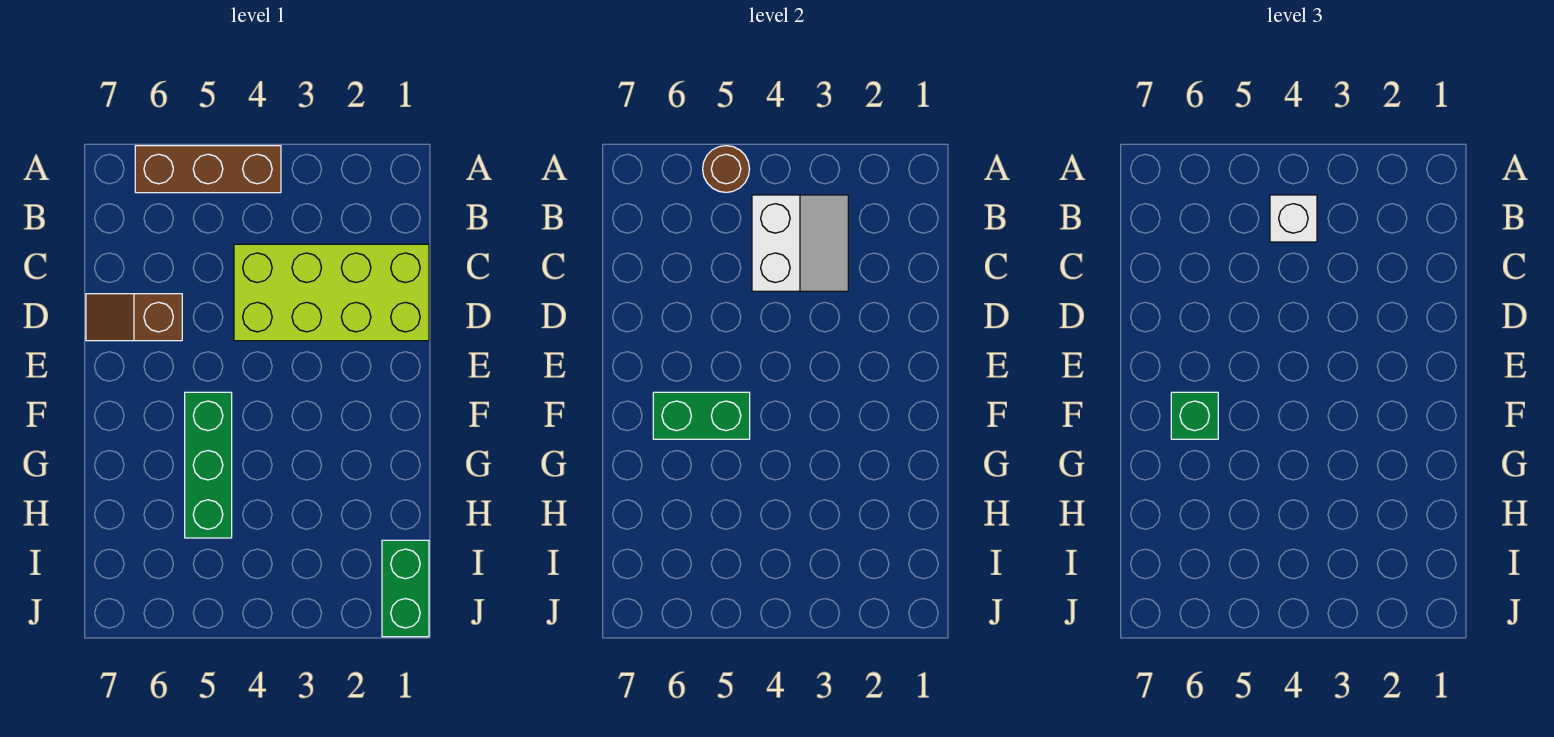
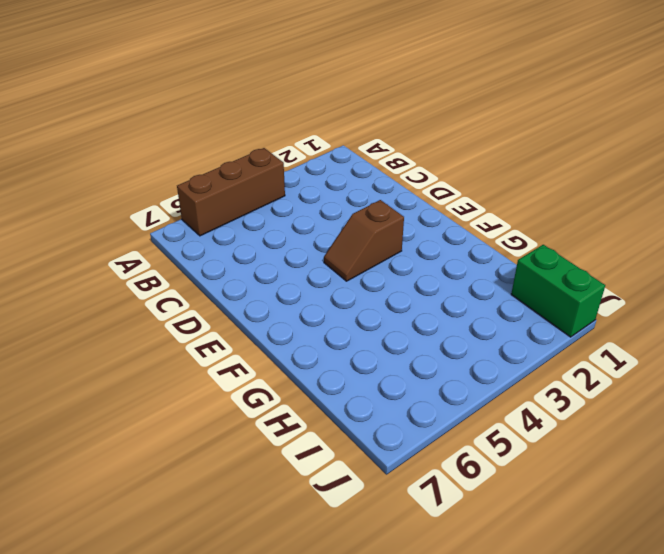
brown slope E3:E4 level 1 top 3 -> brown slope D6:D7 level 1 top 6
none -> lime brick C1:D4 level 1
none -> green brick F5:H5 level 1

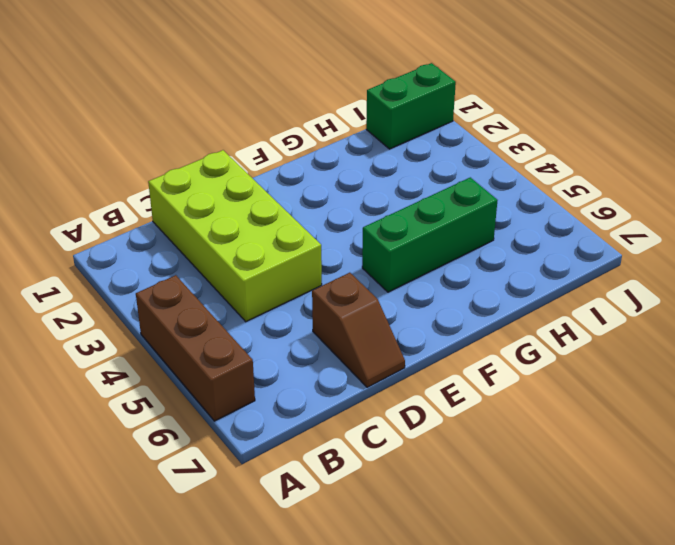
none -> brown round brick A5 level 2
none -> white slope B3:C4 level 2 top 4

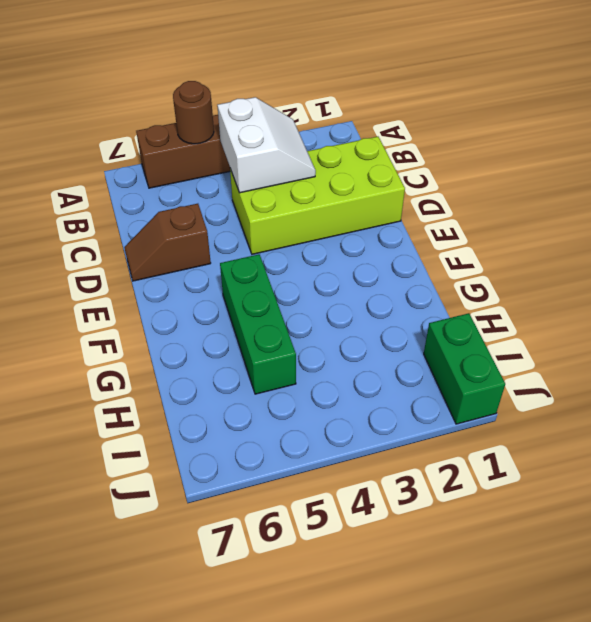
none -> green brick F5:F6 level 2
none -> white brick B4 level 3

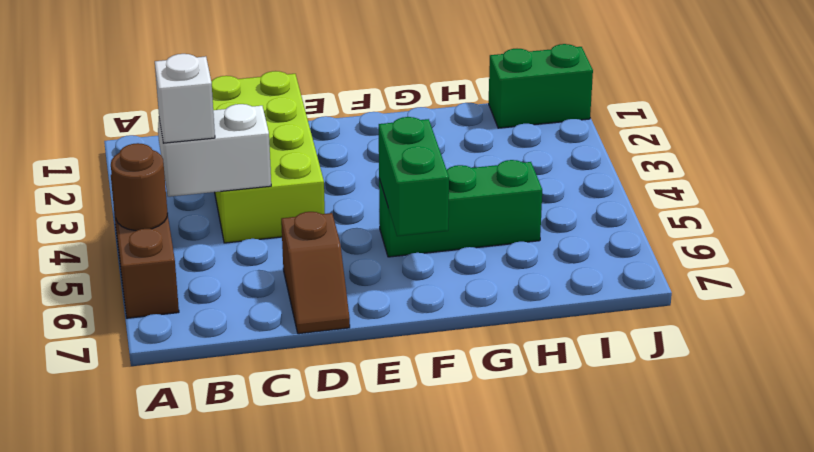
none -> green brick F6 level 3

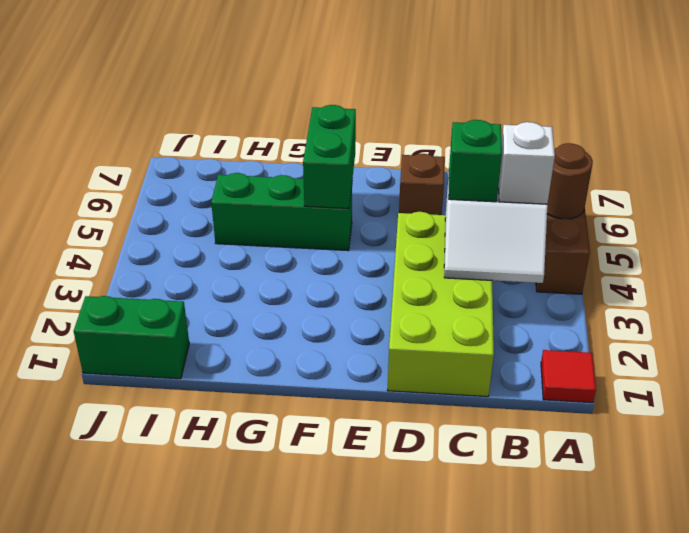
red tile A1 level 1 -> none
green brick C4 level 3 -> green brick F6 level 3

